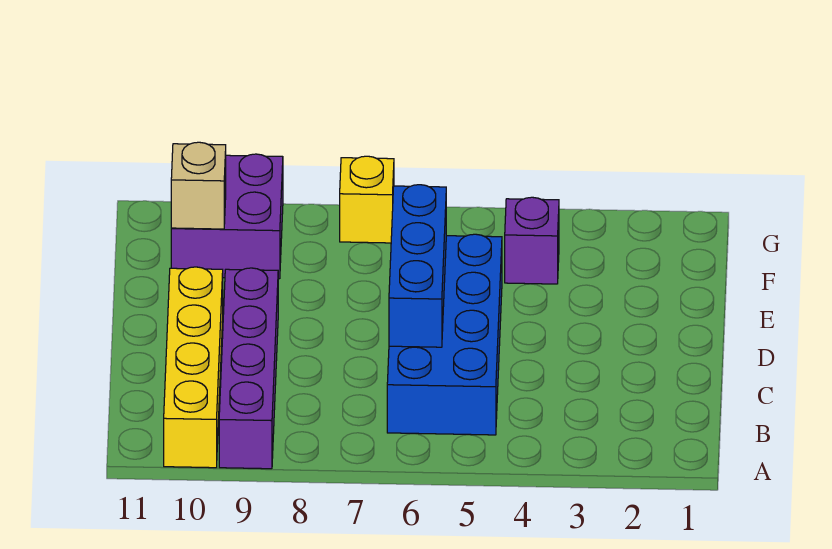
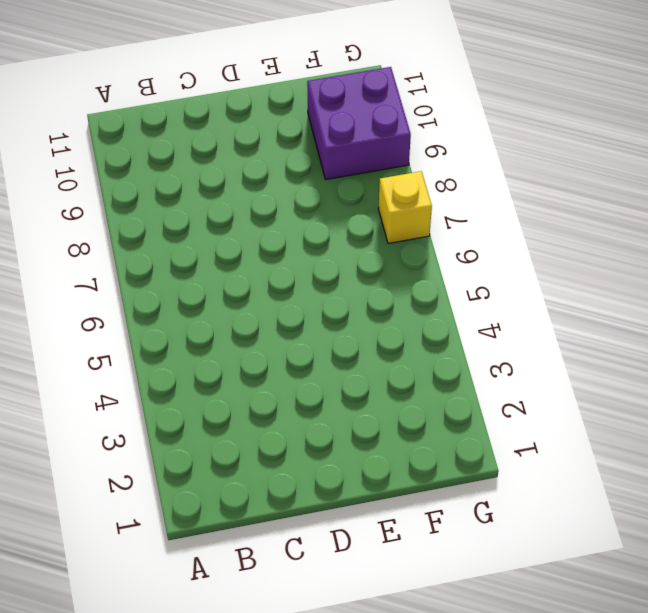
none -> purple brick A9:D9 level 1
none -> yellow brick A10:D10 level 1

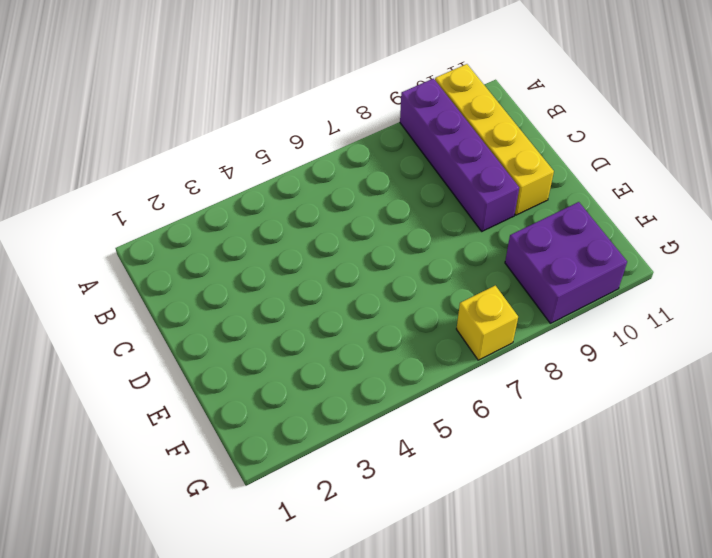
none -> blue brick B5:E6 level 1
none -> purple brick F4 level 1

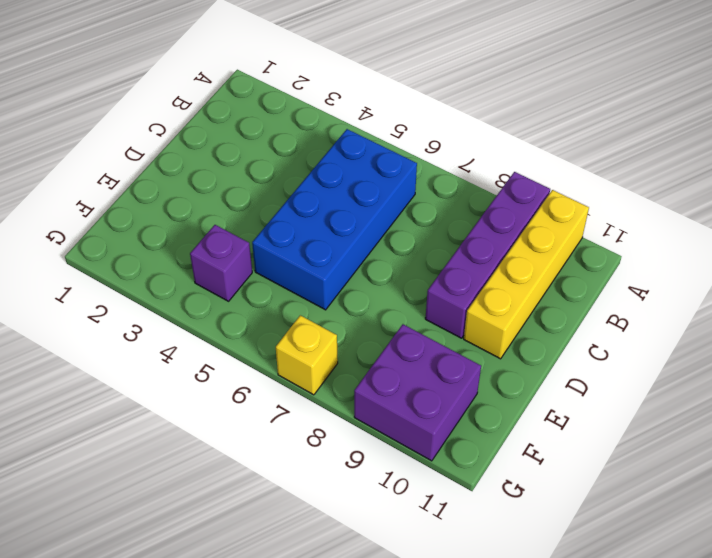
none -> blue brick C6:E6 level 2
none -> tan brick F10 level 2

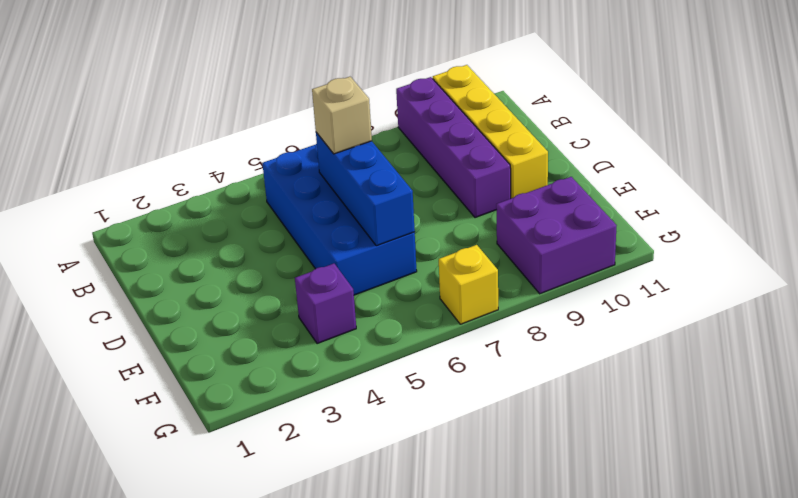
tan brick C6 level 3 -> tan brick F10 level 2

